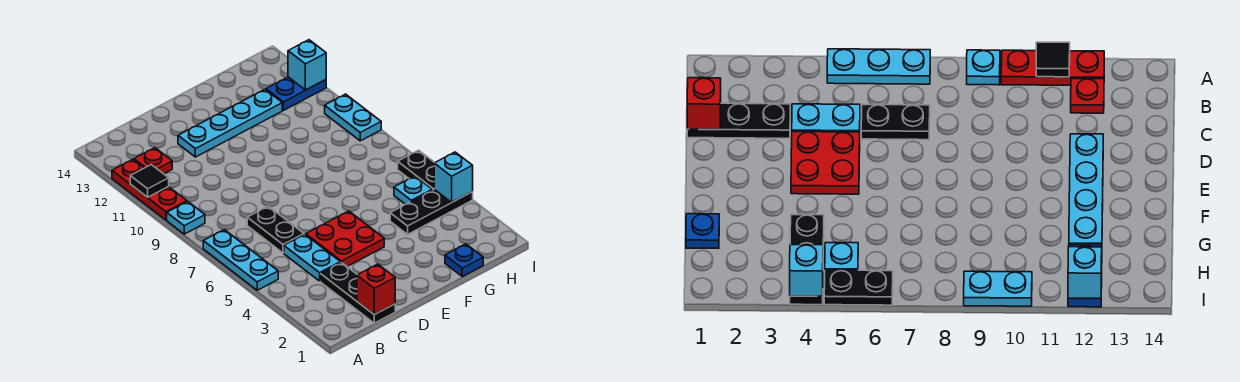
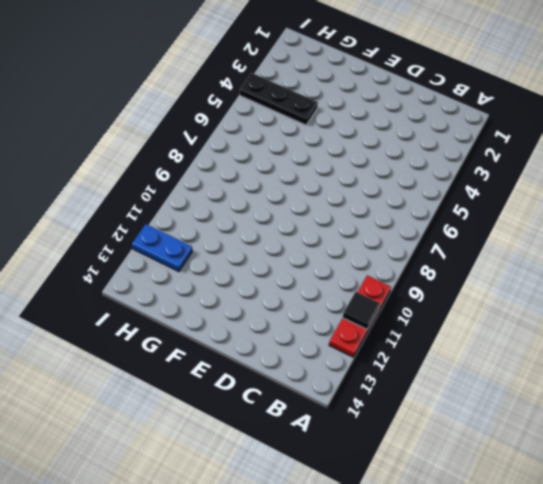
none -> cyan plate A5:A7 level 1
none -> cyan plate A9 level 1
none -> red plate B12 level 1

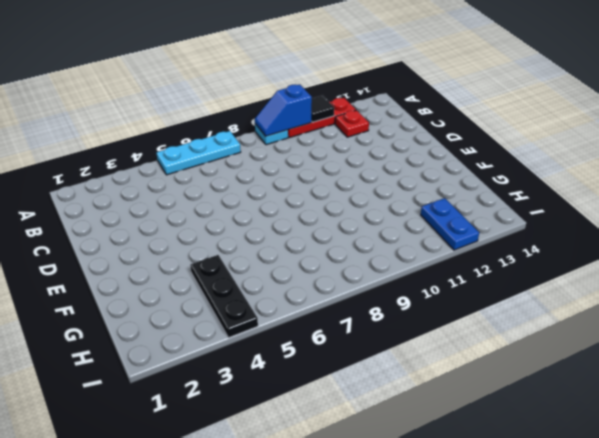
blue slope A9:A10 level 2 top 10 -> none
none -> black plate C1:C3 level 1
none -> cyan plate C4:C5 level 1
none -> black plate C6:C7 level 1

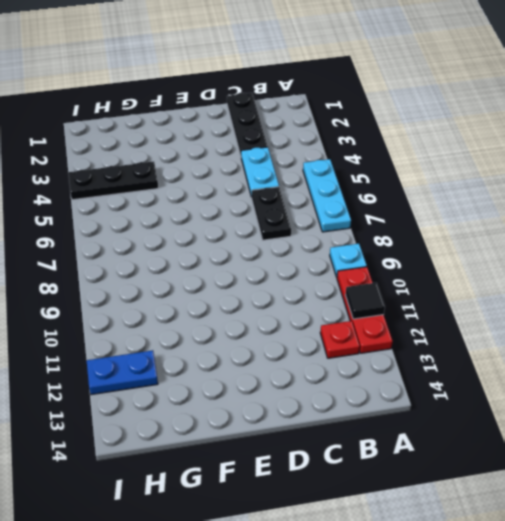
none -> red plate D4:E5 level 1
none -> cyan plate D12:G12 level 1
none -> blue plate G1 level 1

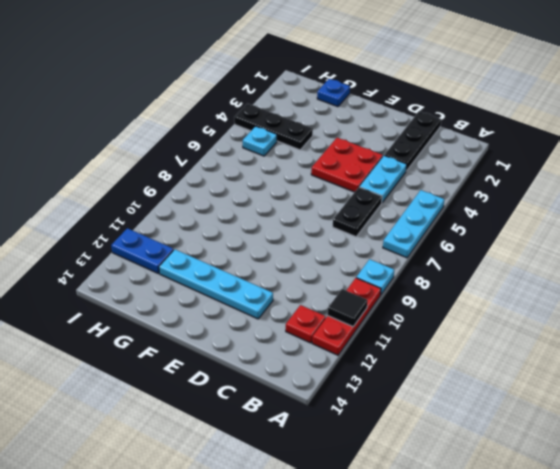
none -> black plate I5:I6 level 1
none -> cyan plate I9:I10 level 1
none -> red brick C1 level 2

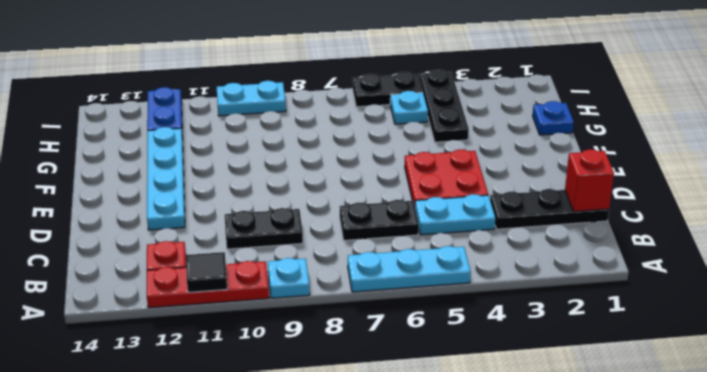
black plate C9:C10 level 1 -> none
none -> cyan brick I4 level 2
none -> cyan brick I12 level 2

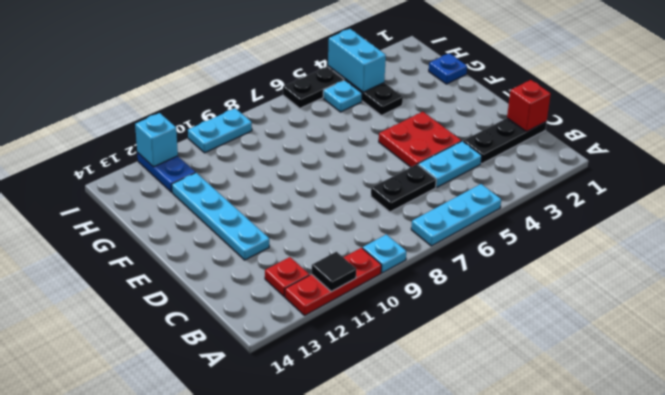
cyan brick H4:I4 level 2 -> cyan brick I4 level 2

